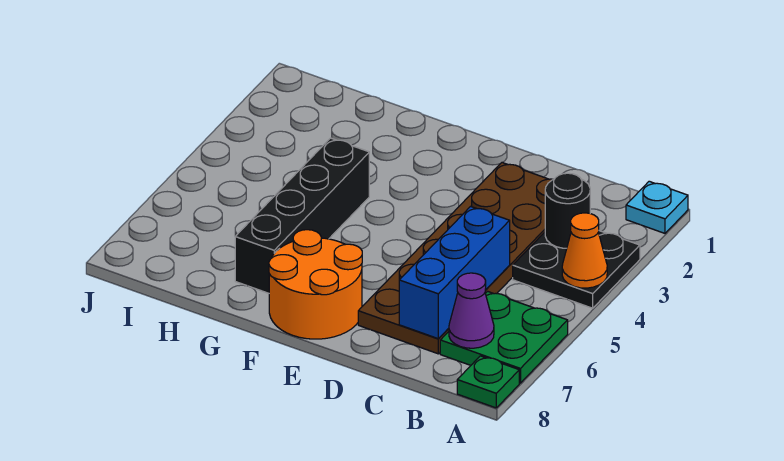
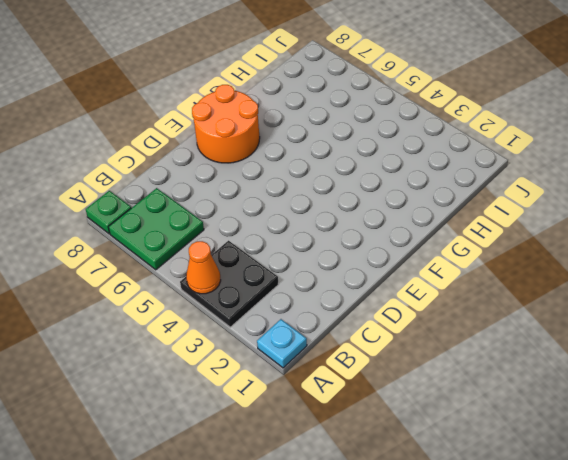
none -> brown plate C2:D7 level 1
none -> black brick G4:G7 level 1

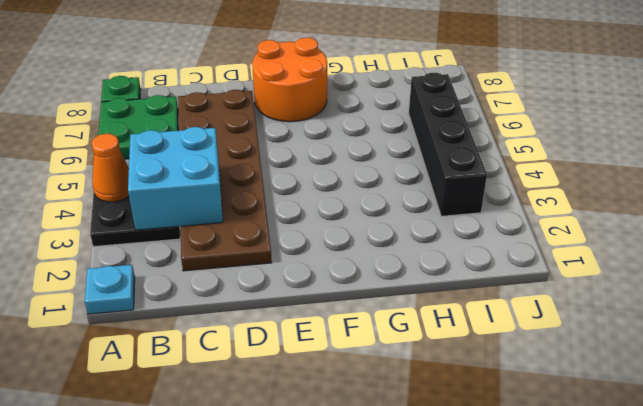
cyan brick B3:C4 level 2 -> black round brick B3 level 2
black brick I3:I6 level 1 -> black brick G4:G7 level 1
none -> purple cone B7 level 2
none -> blue brick C5:C7 level 2

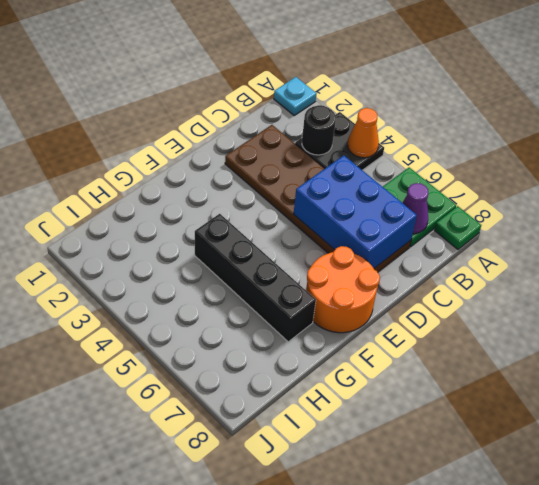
blue brick C5:D7 level 2 -> blue brick C5:C7 level 2

